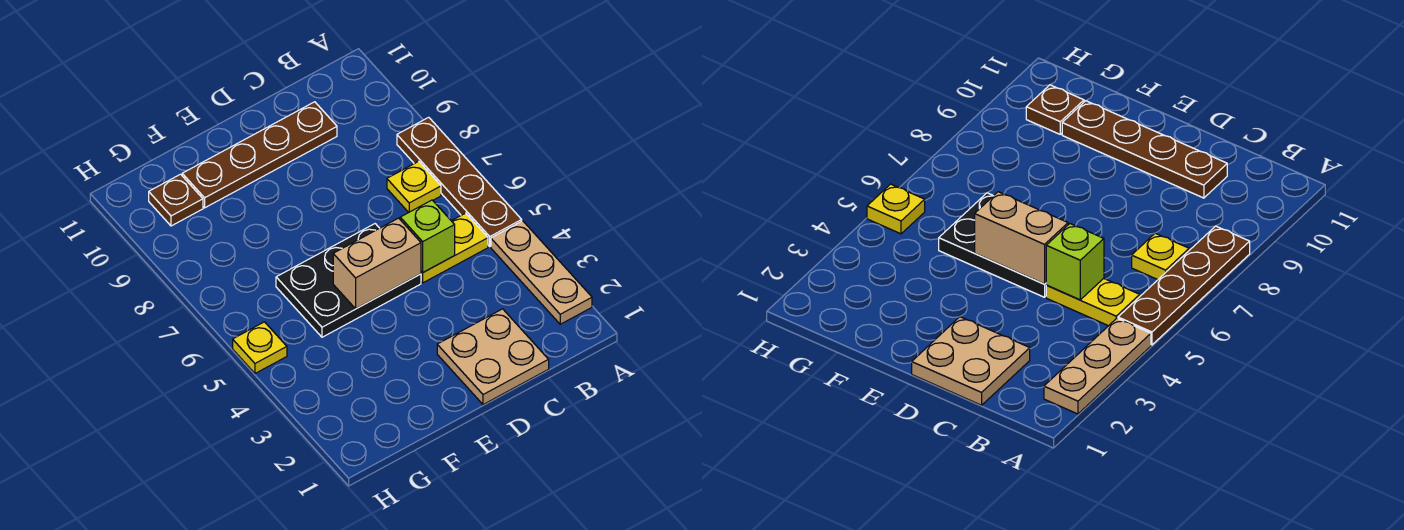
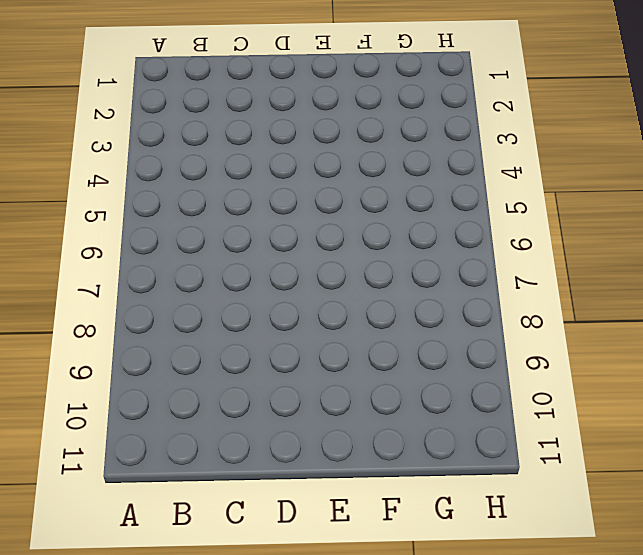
none -> tan plate A2:A4 level 1
none -> brown plate A5:A8 level 1

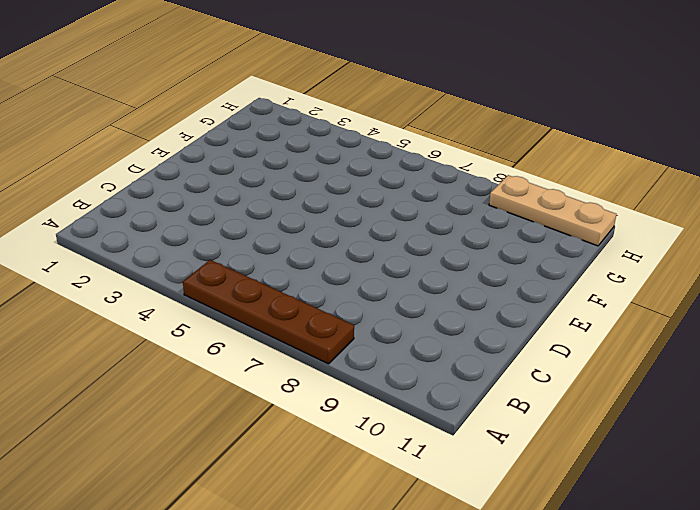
tan plate H9:H11 level 1 -> tan plate A2:A4 level 1
none -> yellow plate B5:C5 level 1
none -> yellow plate B7 level 1

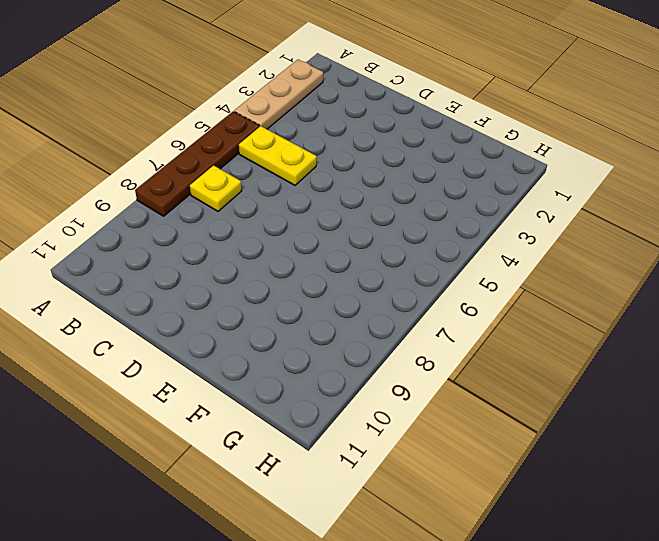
none -> tan plate C1:D2 level 1
none -> brown plate C10:F10 level 1

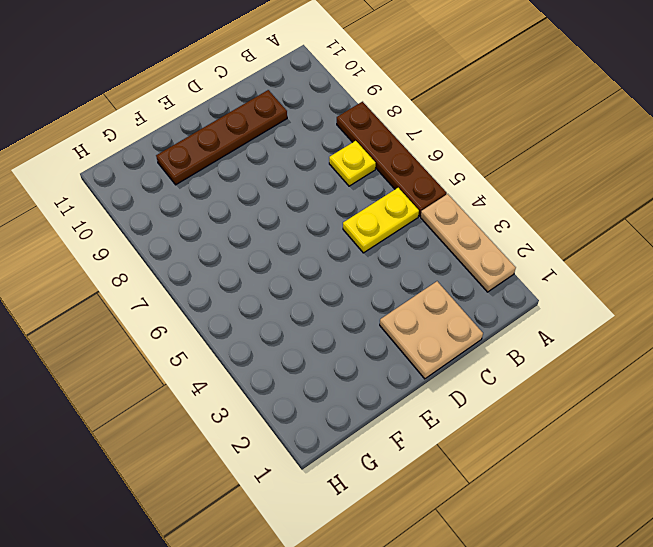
none -> black plate D5:F6 level 1
none -> brown plate G10 level 1

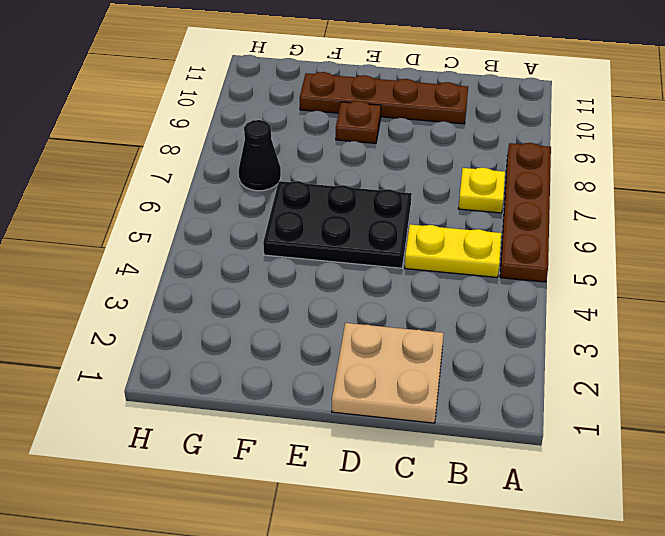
brown plate E9 level 1 -> brown plate G10 level 1
black cone G7 level 1 -> none
none -> tan plate A2:A4 level 1
none -> yellow plate H5 level 1

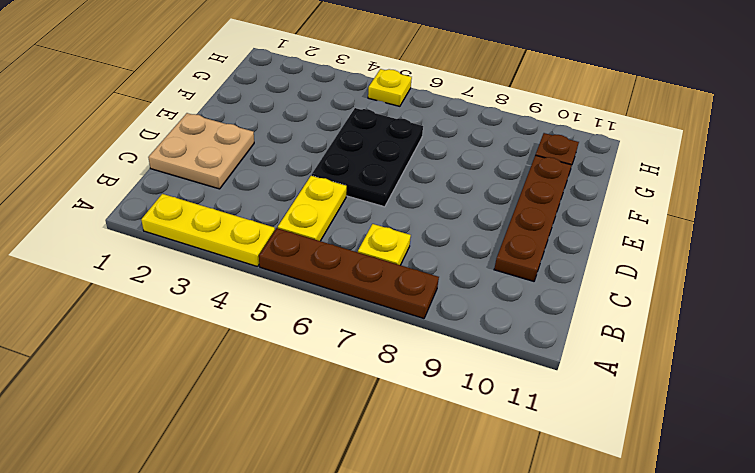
yellow plate A2:A4 level 1 -> tan plate A2:A4 level 1
none -> lime brick C5 level 2
none -> tan brick D5:E5 level 2

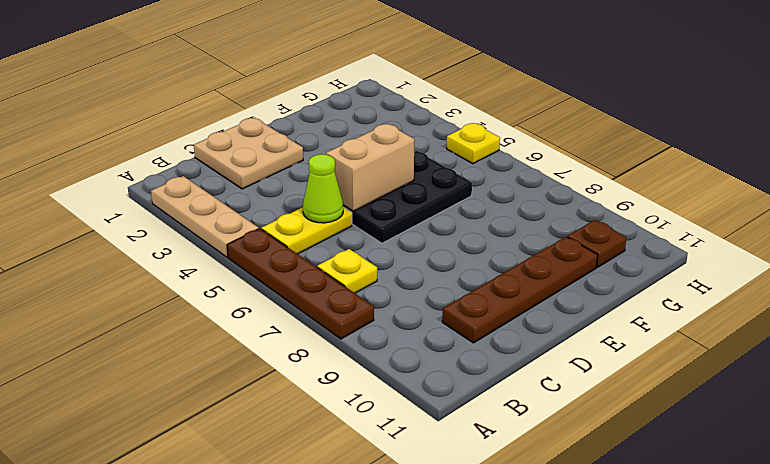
lime cone C5 level 2 -> lime brick C5 level 2

